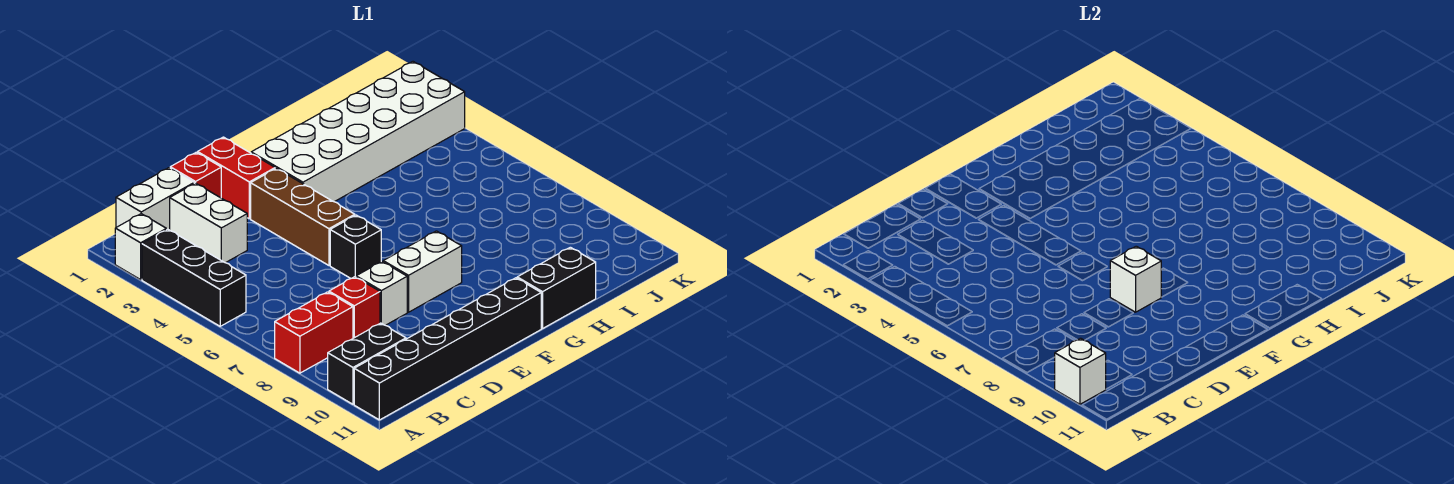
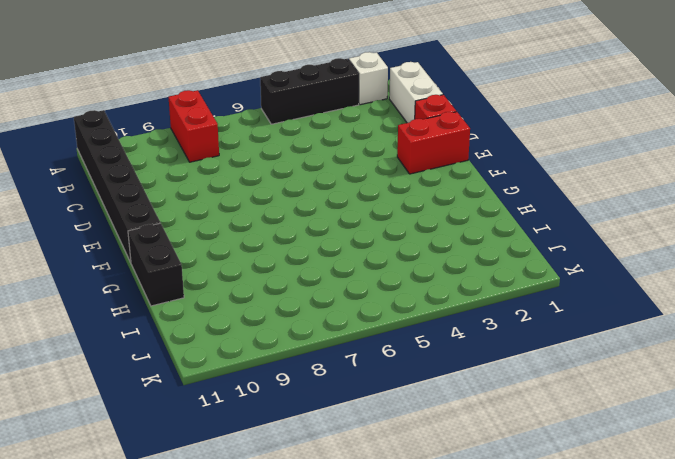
none -> black brick A10:B10 level 1
none -> white brick C2:C3 level 1
none -> red brick C8 level 1

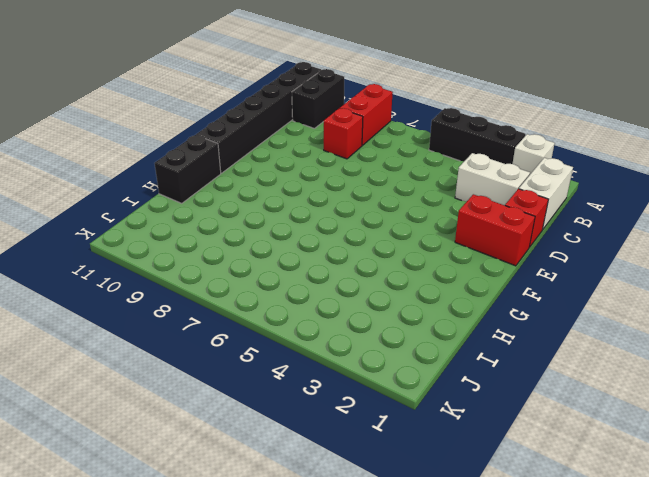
none -> white brick D8 level 1
none -> brown brick E3:E5 level 1
none -> black brick E6 level 1

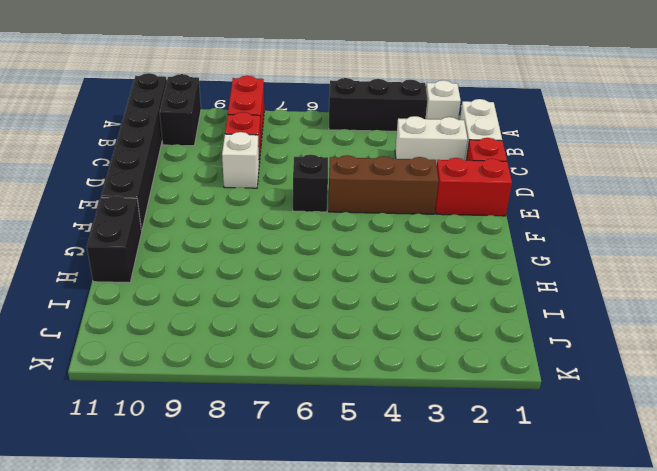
none -> white brick E8:F8 level 1
none -> white brick F2:K3 level 1
none -> white brick A10 level 2

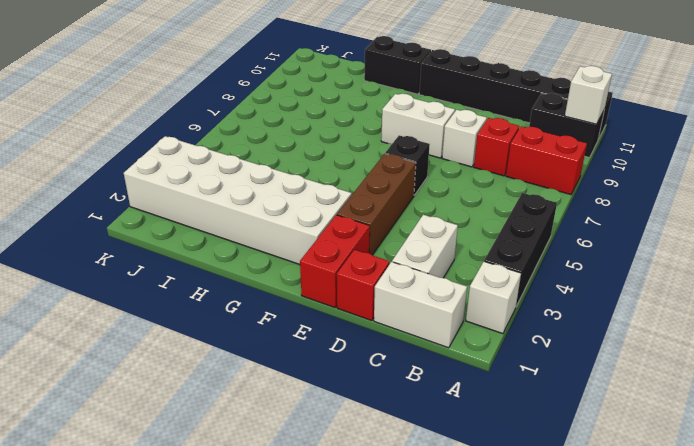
none -> white brick E8 level 2

